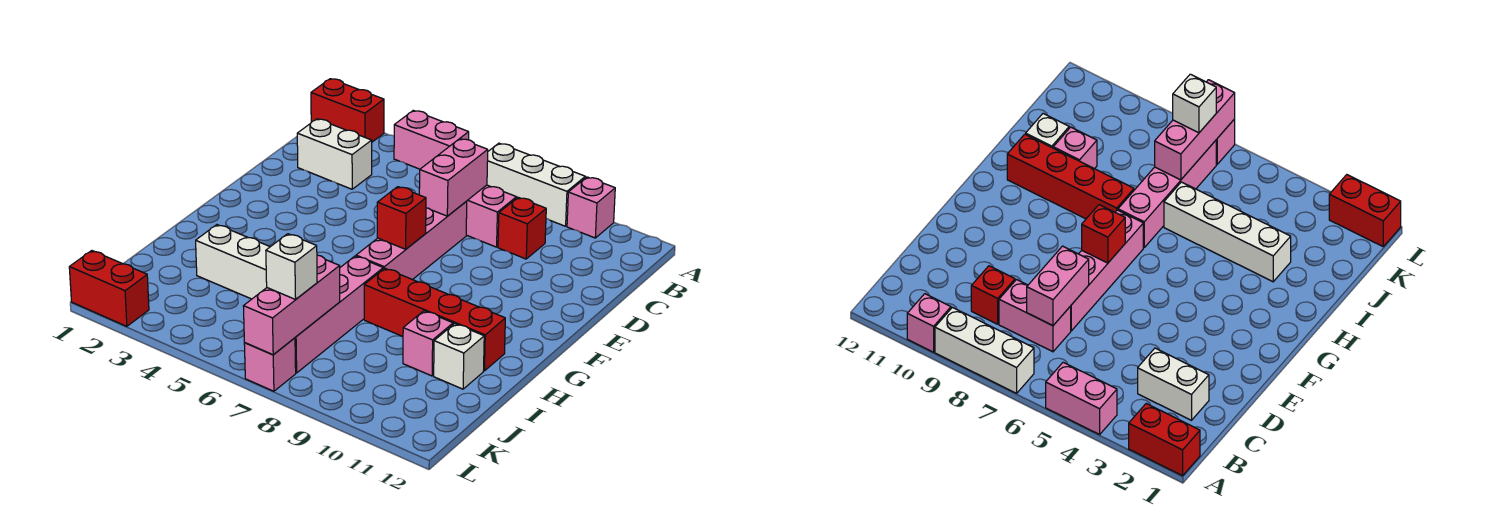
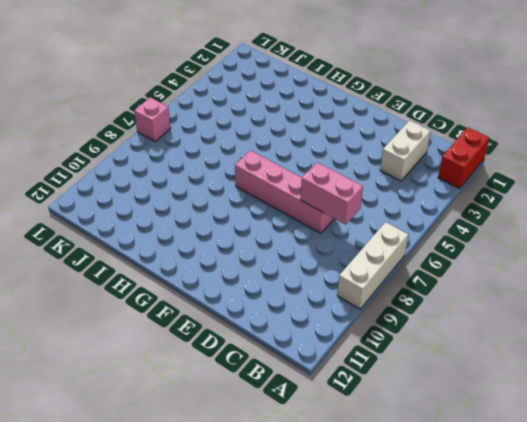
none -> pink brick A4:A5 level 1
none -> pink brick A10 level 1
none -> pink brick C7:C8 level 1

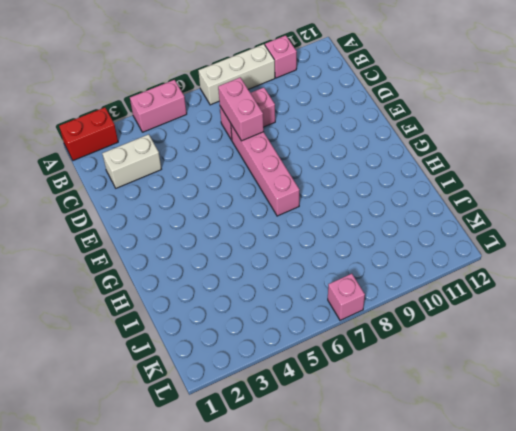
none -> red brick C9 level 1
none -> pink brick H7:K7 level 1
none -> red brick H8:H11 level 1

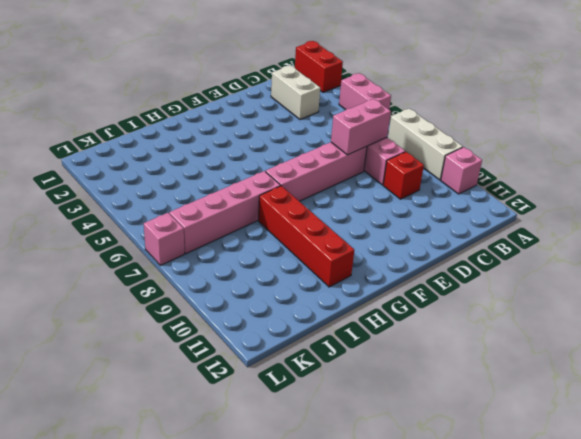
none -> white brick I3:I6 level 1
none -> pink brick I10 level 1
none -> white brick I11 level 1

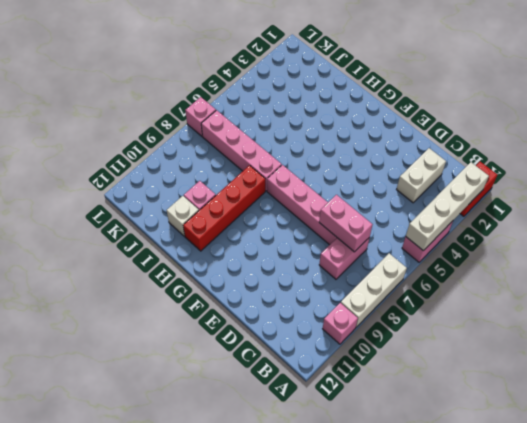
white brick A2:A5 level 2 -> white brick I3:I6 level 1
none -> red brick C9 level 1
none -> red brick L1:L2 level 1
none -> red brick F7 level 2

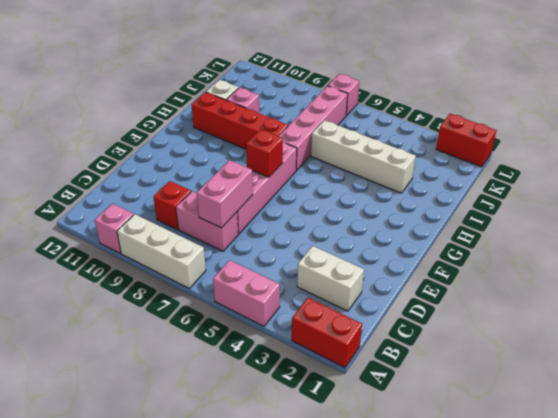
none -> pink brick J7:L7 level 2
none -> white brick K7 level 3

